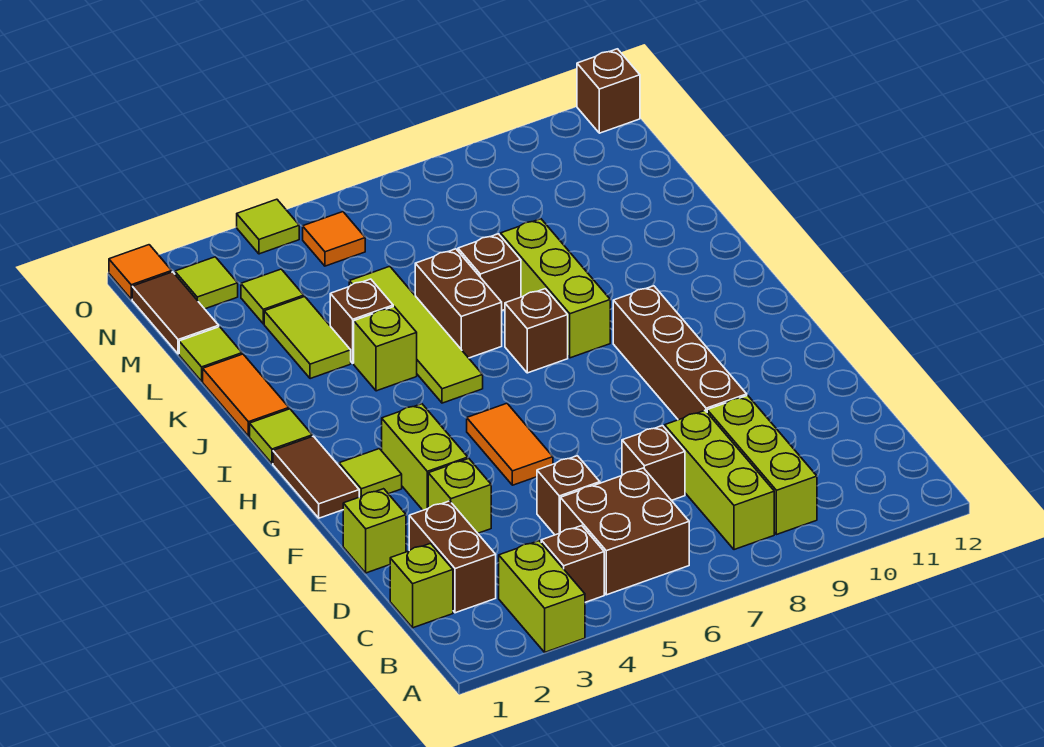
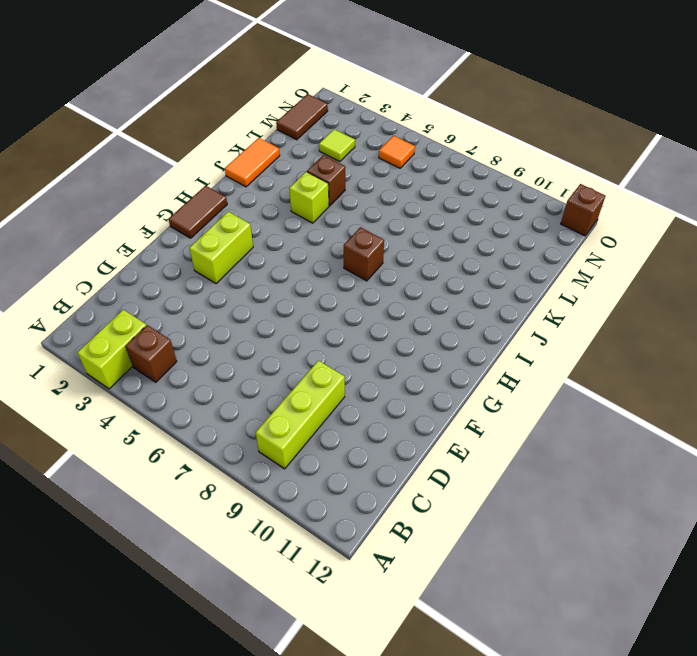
none -> brown brick B5:C6 level 1
none -> lime brick B8:D8 level 1
none -> lime brick C1 level 1
none -> brown brick C2:D2 level 1

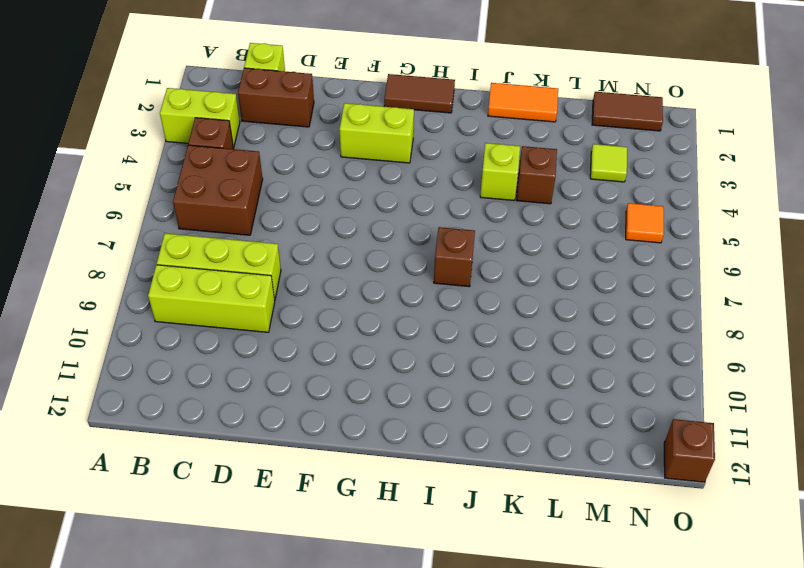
none -> brown brick D5 level 1
none -> brown brick D7 level 1
none -> lime brick E1 level 1
none -> lime brick E3 level 1

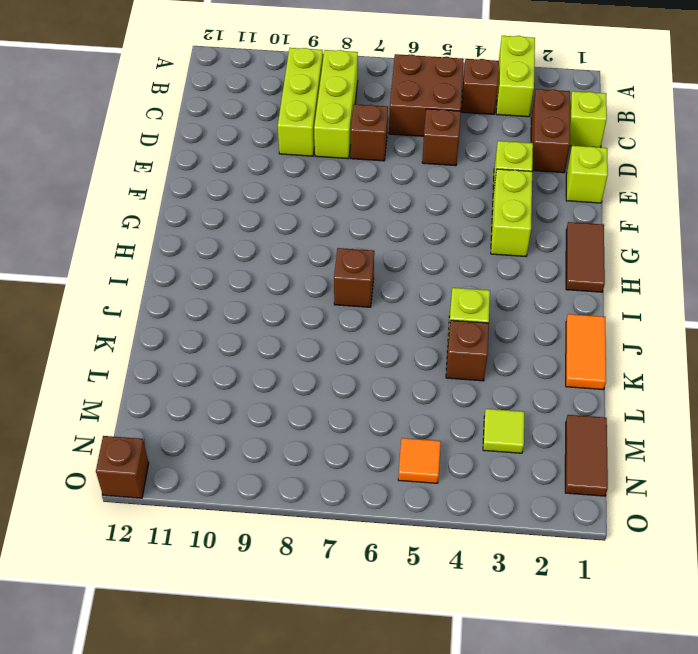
none -> brown brick E9:H9 level 1
none -> orange tile F5:G5 level 1
none -> lime tile G2 level 1
none -> lime tile I1 level 1

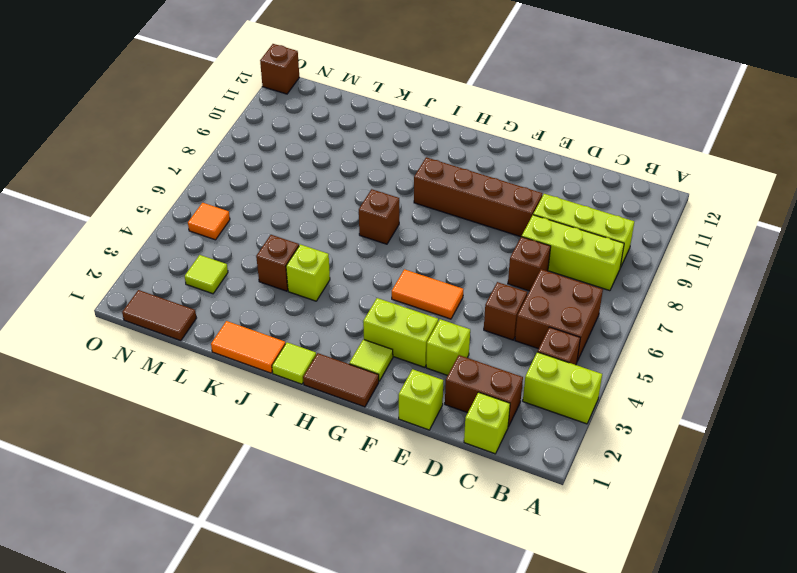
none -> lime tile I5:L5 level 1
none -> lime brick I8:K8 level 1
none -> brown brick J6:K6 level 1
none -> lime tile K3:L3 level 1

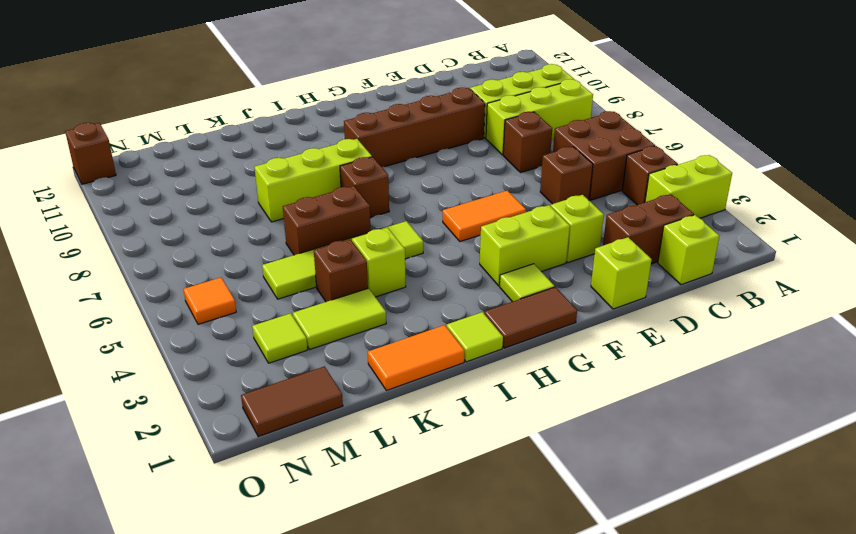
none -> brown brick K7 level 1
none -> lime tile L1 level 1
none -> lime tile N2 level 1
none -> orange tile O1 level 1

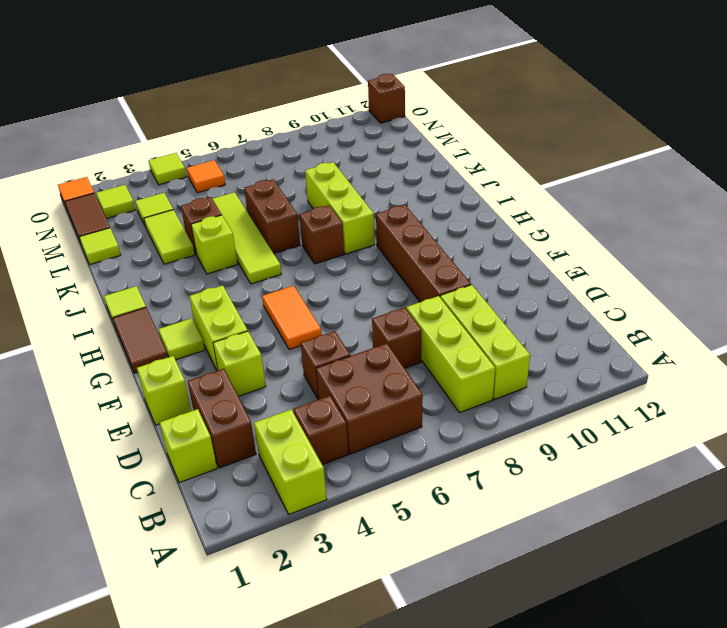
none -> orange tile J1:K1 level 1
none -> brown brick K7 level 1

